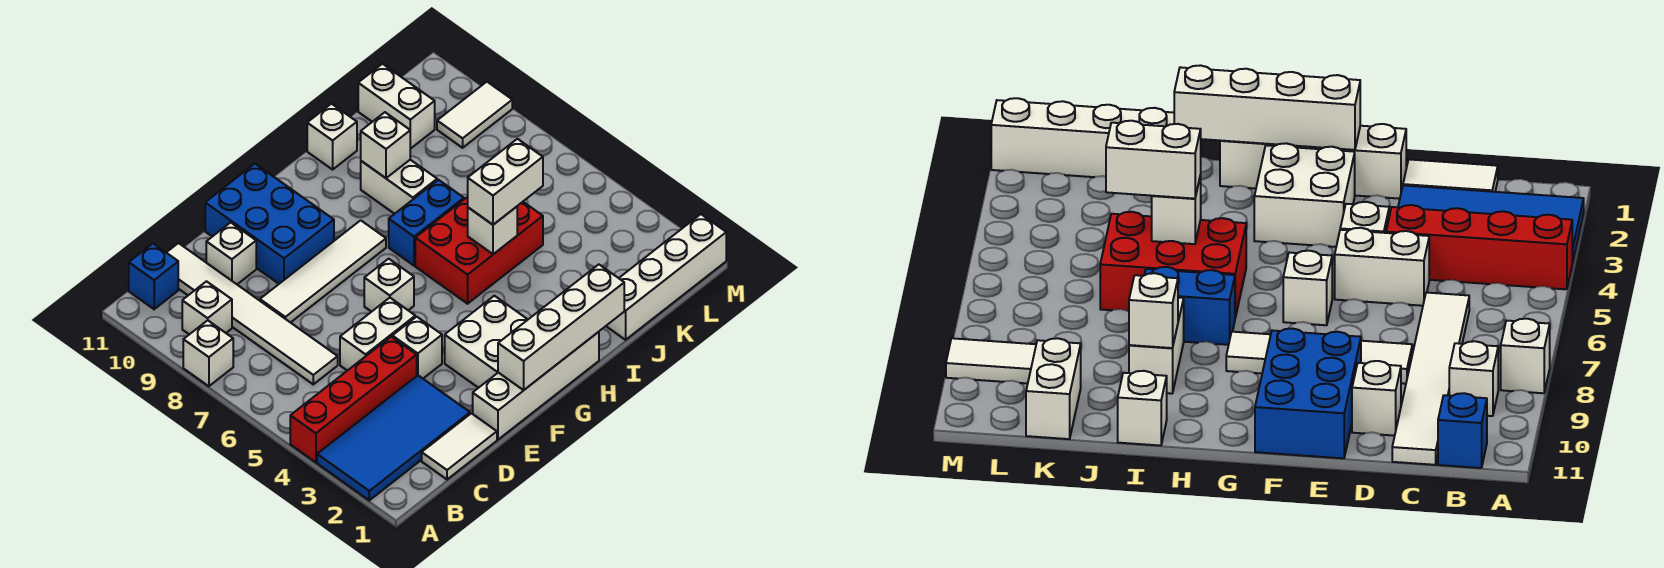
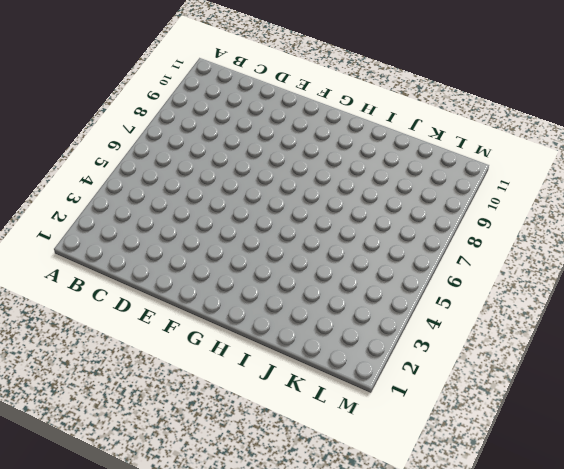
none -> blue tile A2:D3 level 1
none -> red brick A4:D4 level 1
none -> white brick A8 level 1

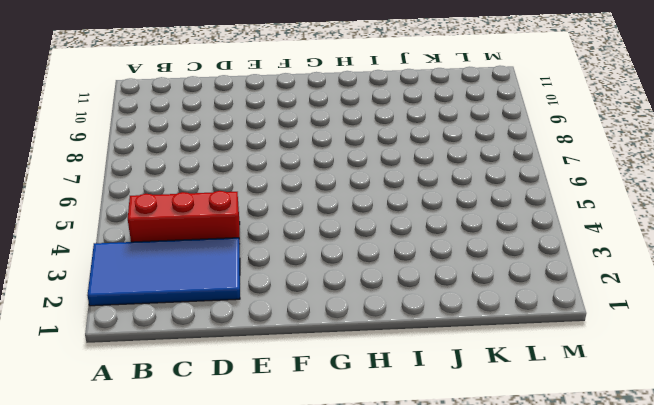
red brick B4:D4 level 1 -> red brick A4:D4 level 1
none -> white brick A8 level 1
none -> white brick B9 level 1
none -> blue brick B11 level 1

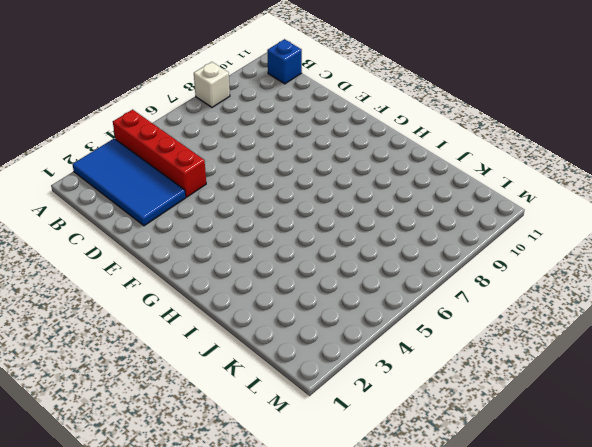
none -> white brick B9 level 1
none -> white tile C1:D1 level 1
none -> white tile C6:C11 level 1

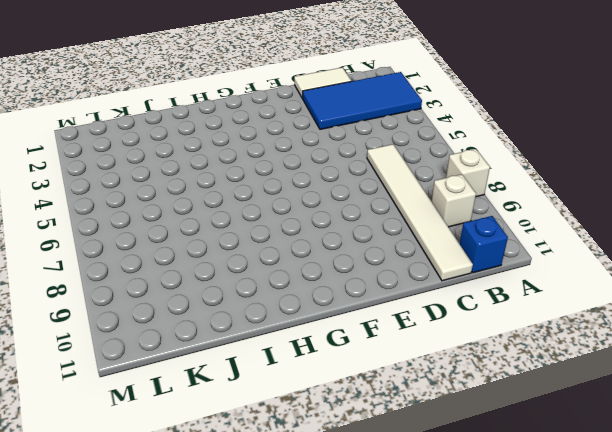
none -> red brick A4:D4 level 1
none -> white brick D5:E5 level 1
none -> white tile D8:G8 level 1

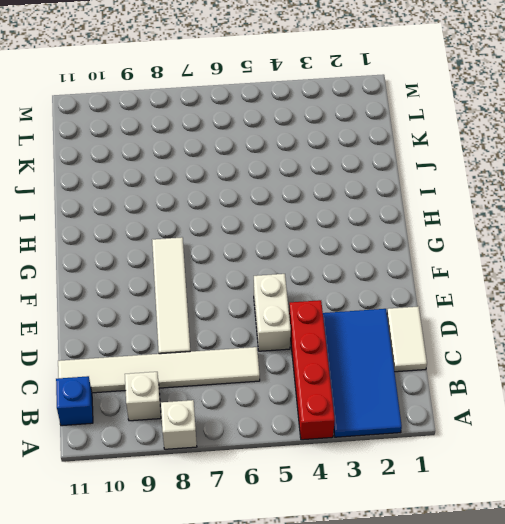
none -> white brick D10 level 1
none -> white brick E1:H1 level 1
none -> white brick E4 level 1

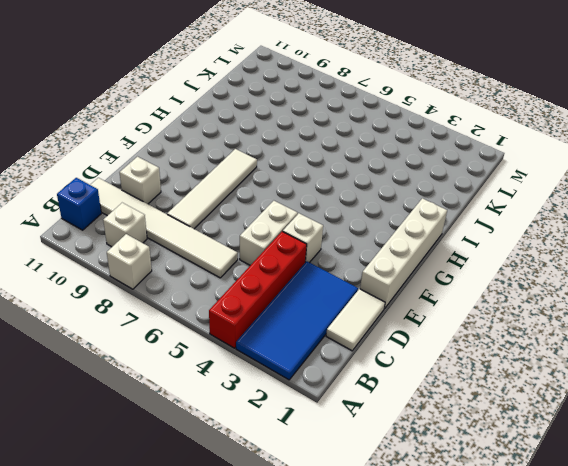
none -> blue brick E9:F11 level 1
none -> white brick F2:G3 level 1
none -> white brick F6 level 1

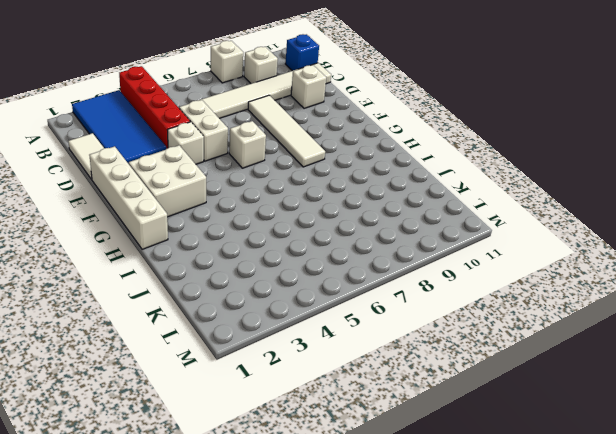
none -> blue brick E9:F11 level 1
none -> red brick H5:J6 level 1
none -> blue brick H7:I7 level 1

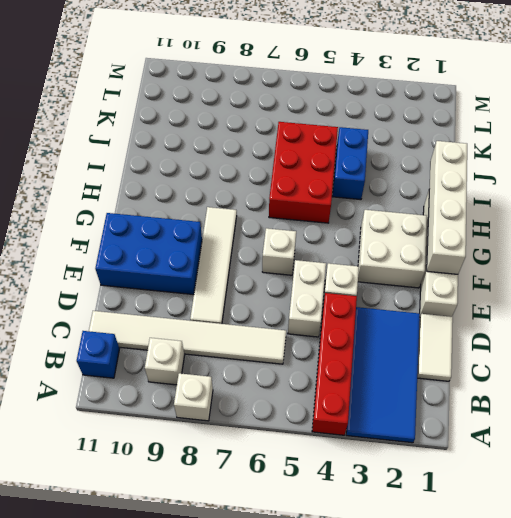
blue brick I4:J4 level 1 -> blue brick H7:I7 level 1
none -> white brick D10 level 1
none -> white brick I8:I9 level 1
none -> white brick I11 level 1

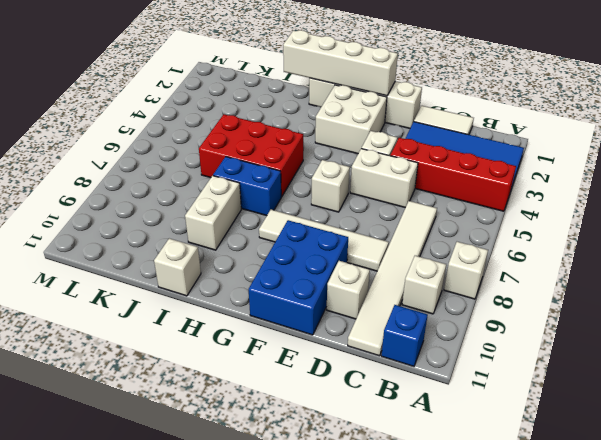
none -> white brick J1:M1 level 1
none -> white brick K10:K11 level 1
none -> white tile L9:M9 level 1

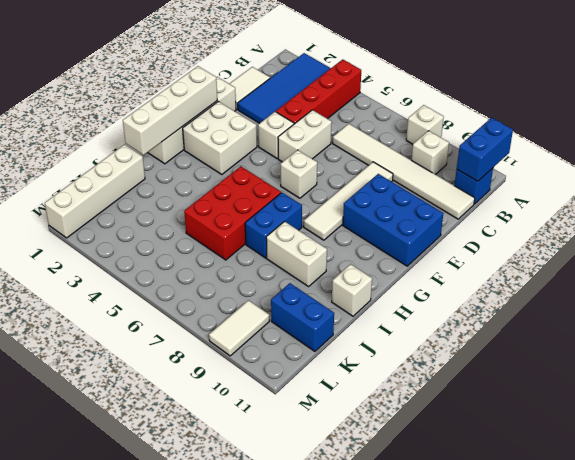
blue brick A11:B11 level 2 -> none
blue brick K10:K11 level 1 -> white brick K10:K11 level 1
none -> white brick D10 level 1
none -> white brick I5 level 2
none -> white brick I9 level 2

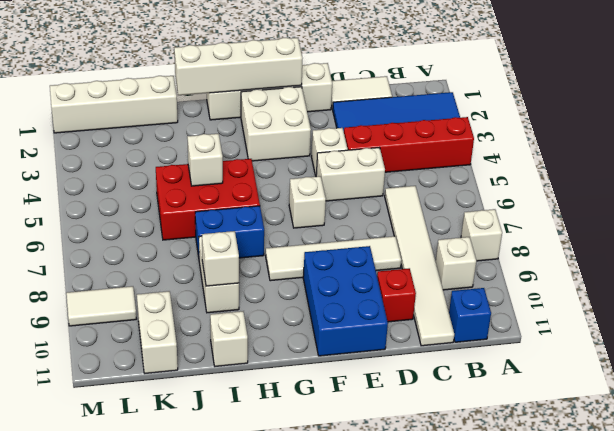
red brick D10 level 1 -> white brick D10 level 1
none -> white brick I5:J5 level 3

